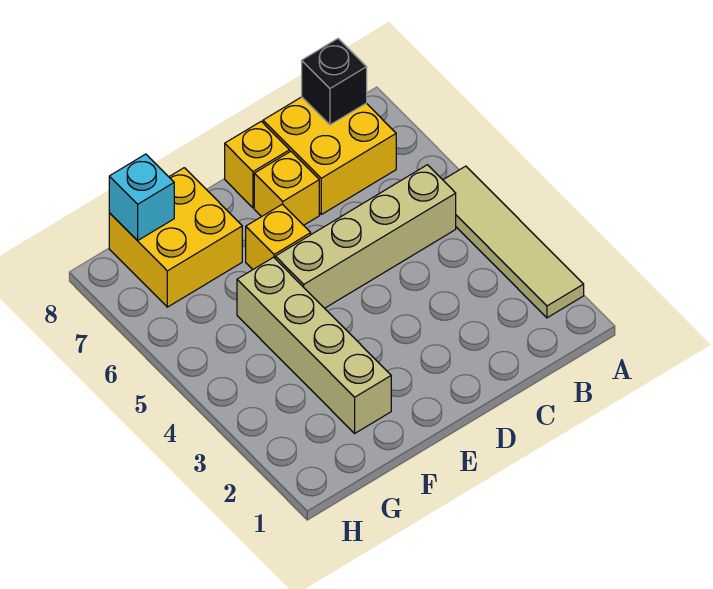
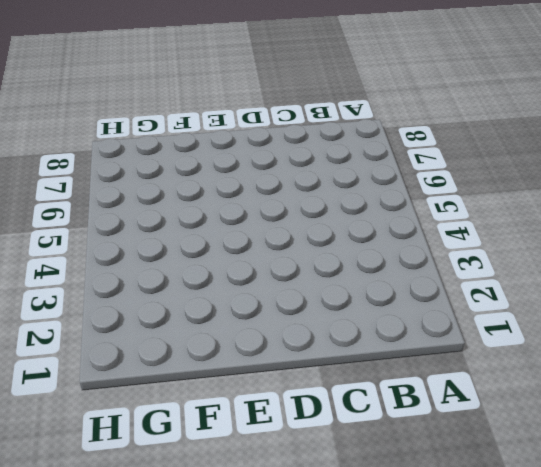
none -> tan tile A2:A5 level 1
none -> tan brick B5:E5 level 1

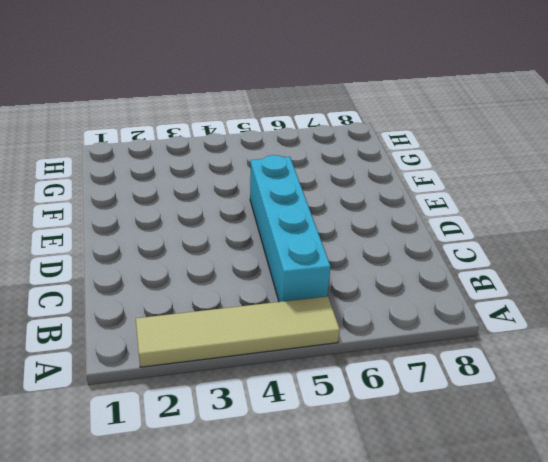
cyan brick B5:E5 level 1 -> tan brick B5:E5 level 1
none -> yellow brick B7:C8 level 1
none -> yellow brick D7 level 1

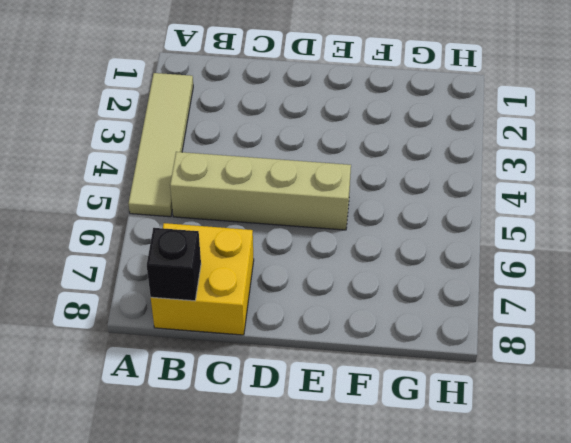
none -> yellow brick D7 level 1
none -> yellow brick D8 level 1

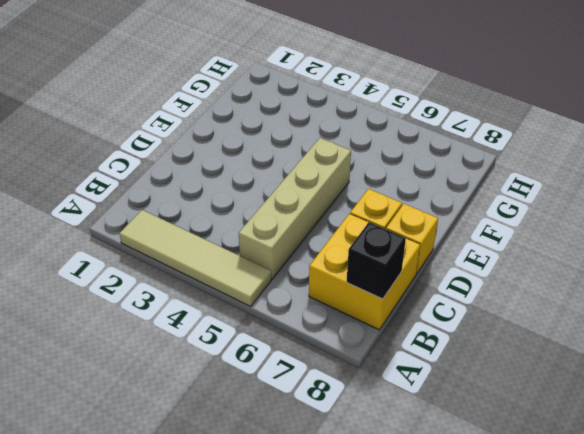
none -> yellow brick E6 level 1
none -> tan brick F2:F5 level 1

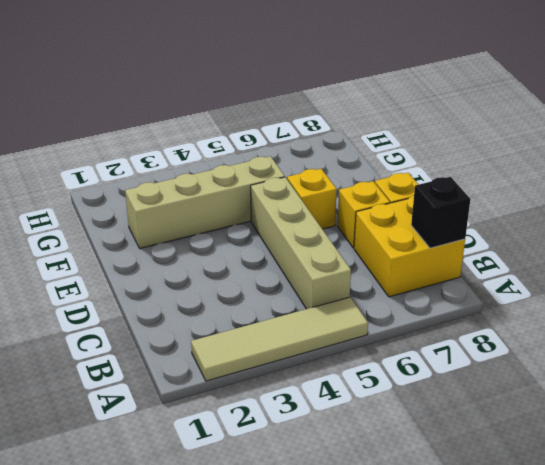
none -> yellow brick F7:G8 level 1
none -> cyan brick G8 level 2

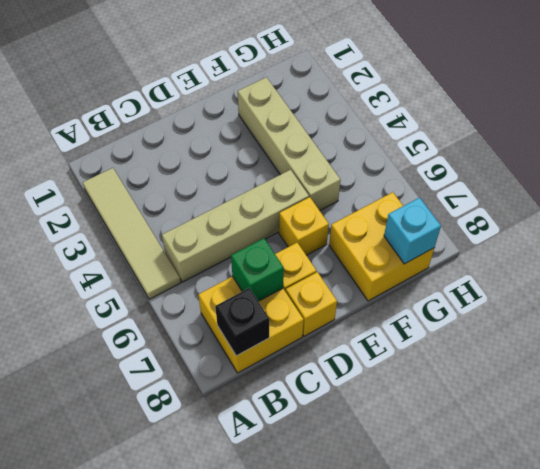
green brick C7 level 2 -> none

